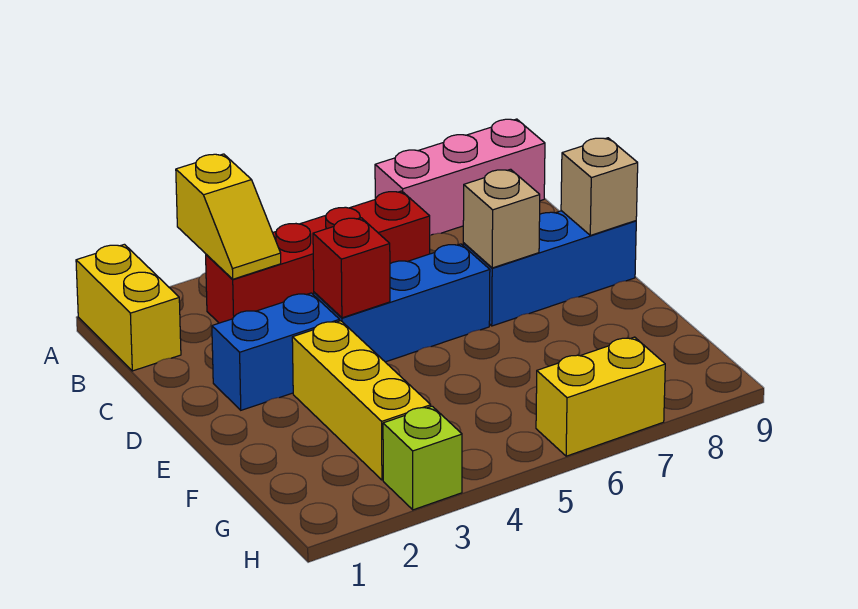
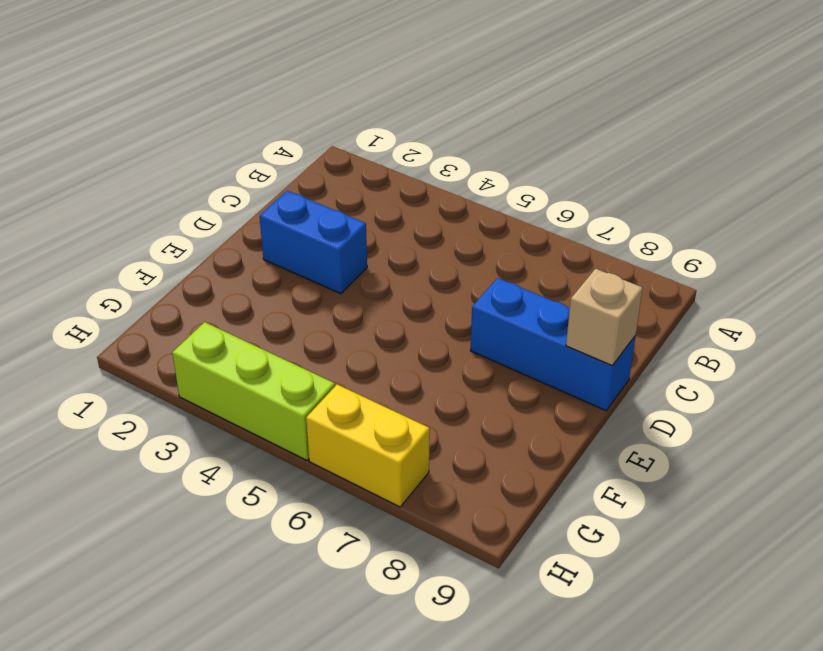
lime brick H3:H5 level 1 -> lime brick H3 level 1
none -> yellow brick A1:B1 level 1
none -> pink brick A7:A9 level 1
none -> red brick B3:B6 level 1

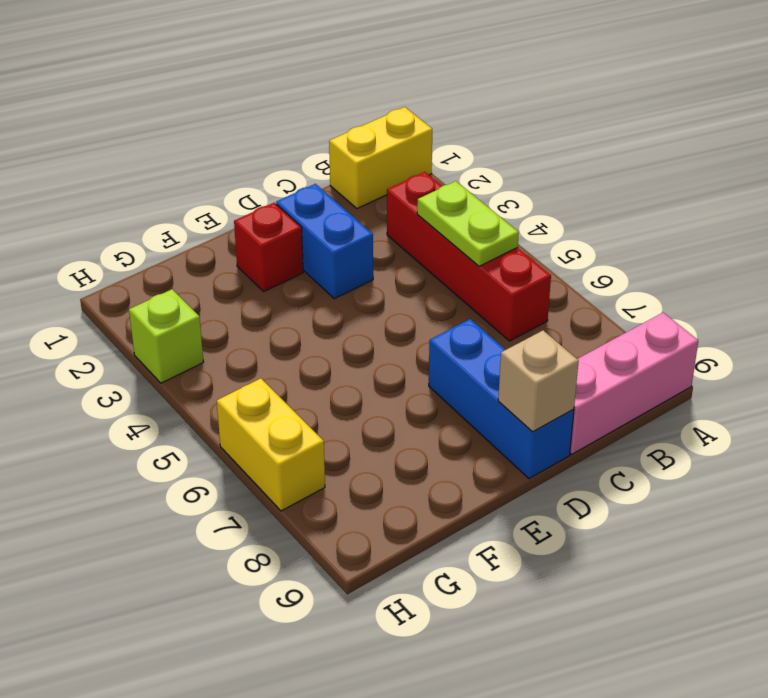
pink brick A9:C9 level 1 -> pink brick A7:A9 level 1
lime plate B4:B5 level 2 -> none
red brick E2 level 1 -> red brick D4 level 2
none -> blue brick D4:D6 level 1
none -> yellow brick E3:G3 level 1
none -> yellow slope A3:B3 level 2 top A

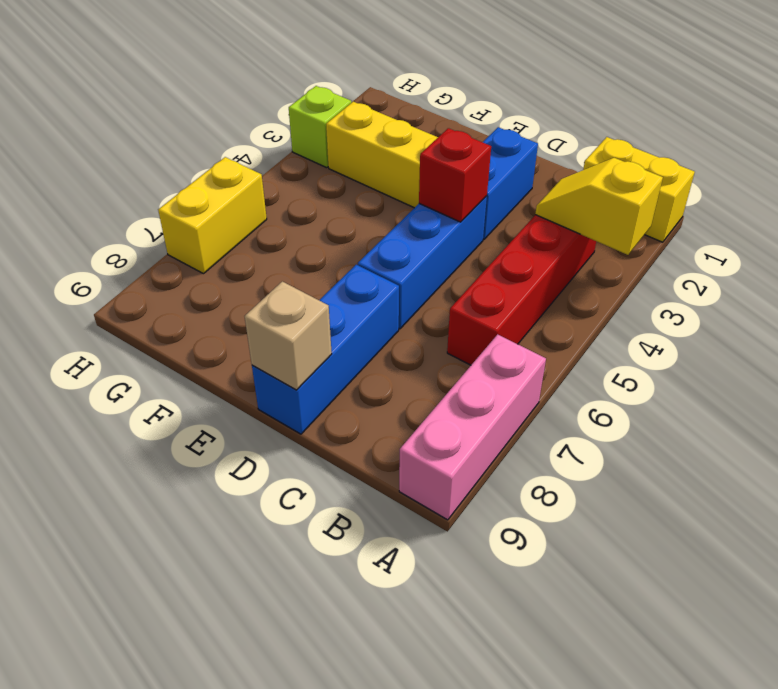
none -> tan brick D7 level 2

